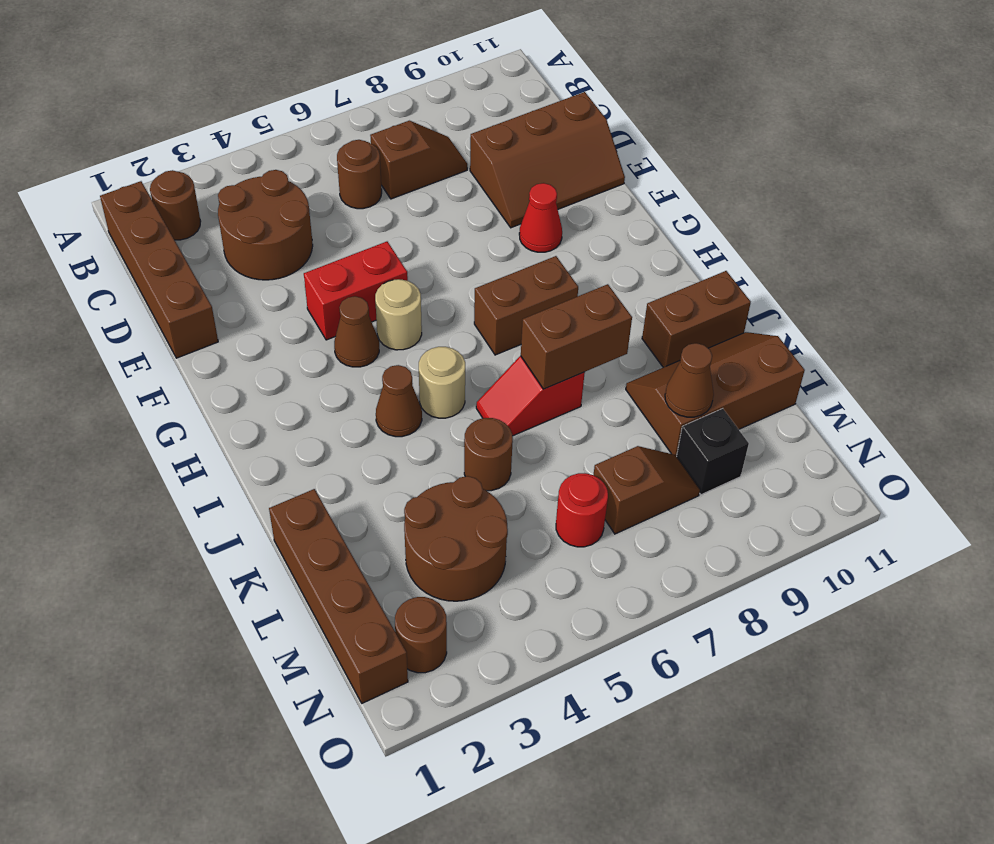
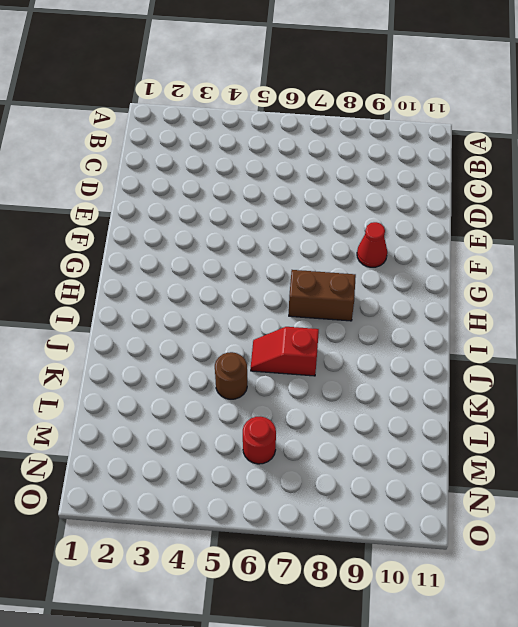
none -> brown brick B1:E1 level 1
none -> brown round brick B2 level 1
none -> brown round brick C3:D4 level 1

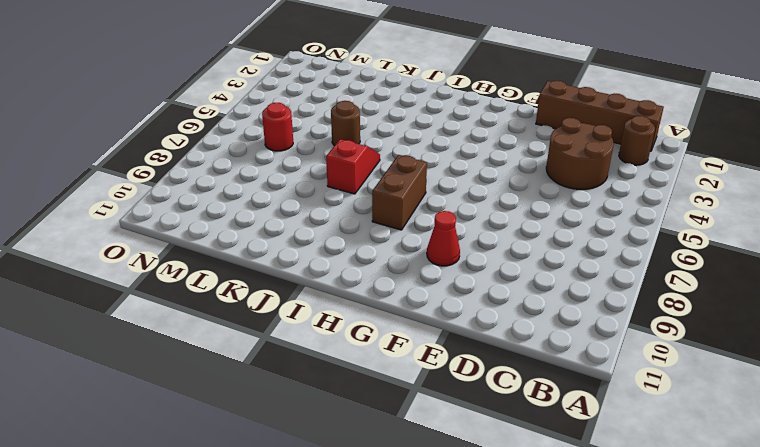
none -> brown round brick C6 level 1
none -> brown slope C7:C8 level 1 top 7
none -> brown slope D9:E11 level 1 top D

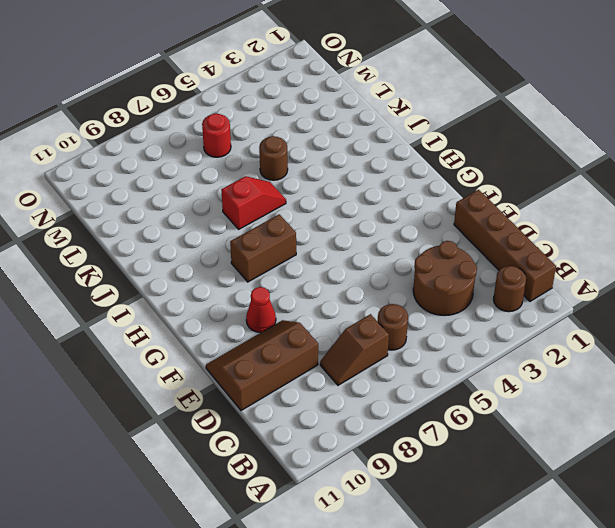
none -> red brick F4:F5 level 1
none -> brown cone G4 level 1
none -> tan round brick G5 level 1

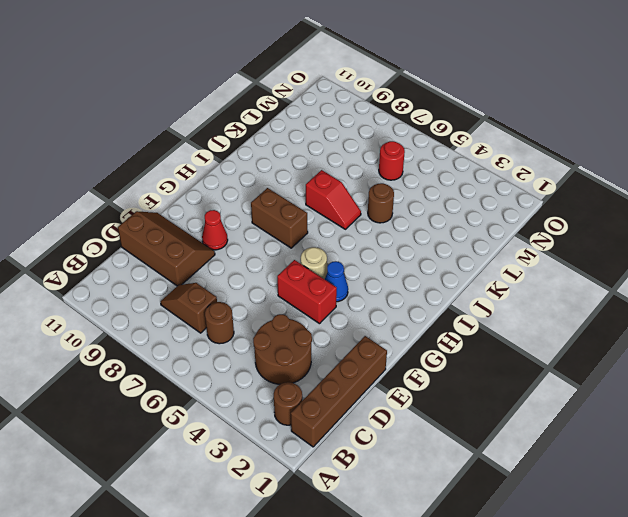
blue cone G4 level 1 -> brown cone G4 level 1
none -> brown cone I4 level 1
none -> tan round brick I5 level 1
none -> brown brick J10:J11 level 1

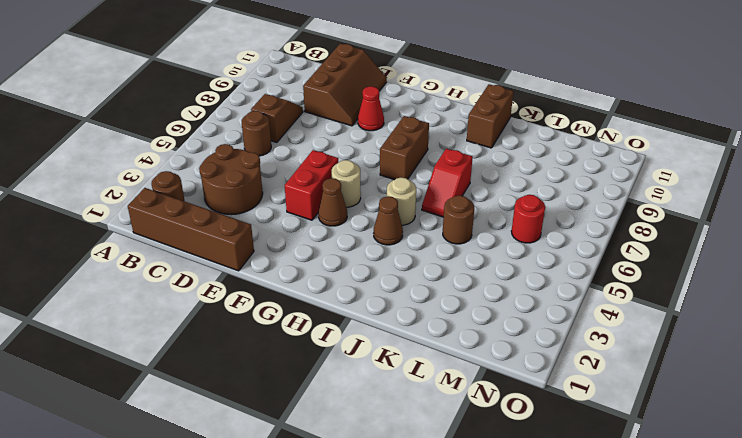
none -> brown brick K1:N1 level 1
none -> brown slope K9:L11 level 1 top L
none -> brown round brick L3:M4 level 1

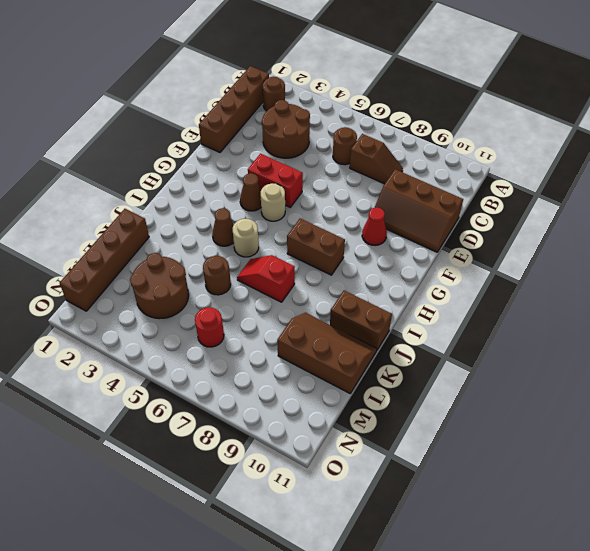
none -> brown slope M7:M8 level 1 top 7
none -> black brick M9 level 1
none -> brown round brick N2 level 1

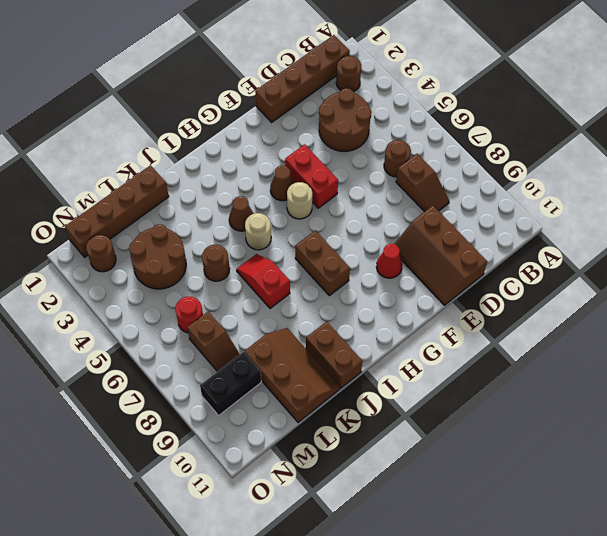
black brick M9:N9 level 1 -> black brick M9 level 1
none -> brown brick J7:J8 level 2
none -> brown cone L9 level 2

